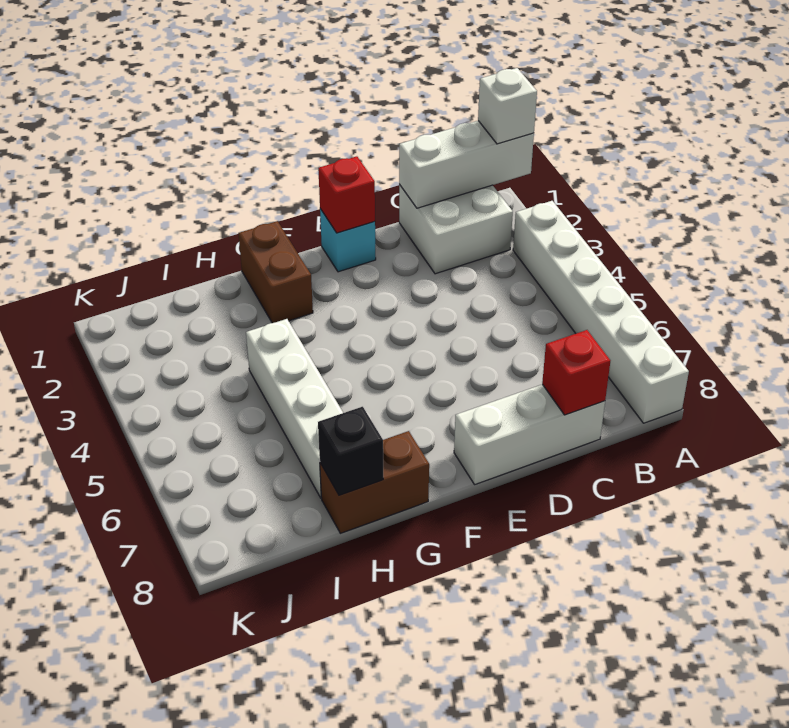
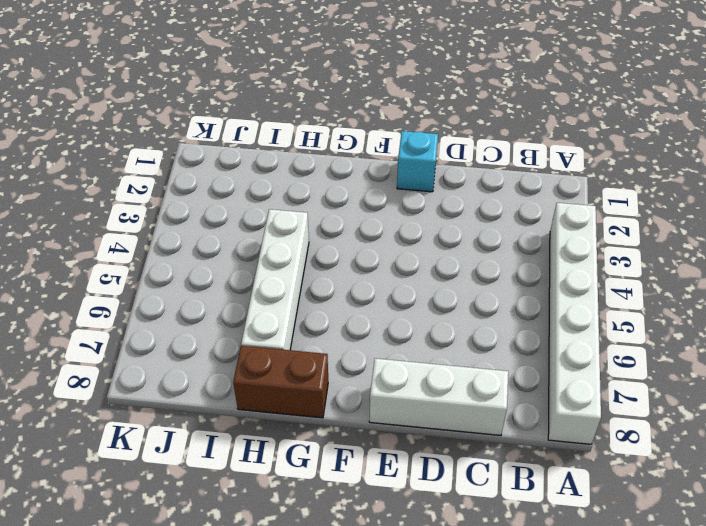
none -> white brick B1:C2 level 1
none -> brown brick G1:G2 level 1
none -> white brick A1:C1 level 2

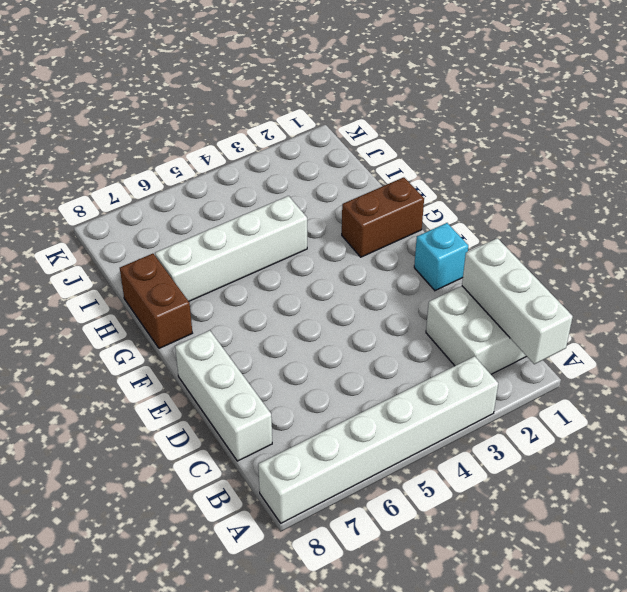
none -> red brick C8 level 2
none -> red brick E1 level 2
none -> black brick H8 level 2

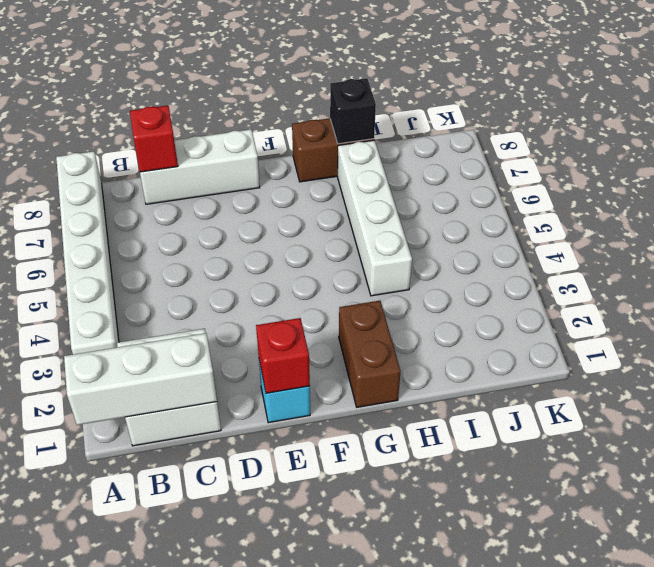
none -> white brick A1 level 3

